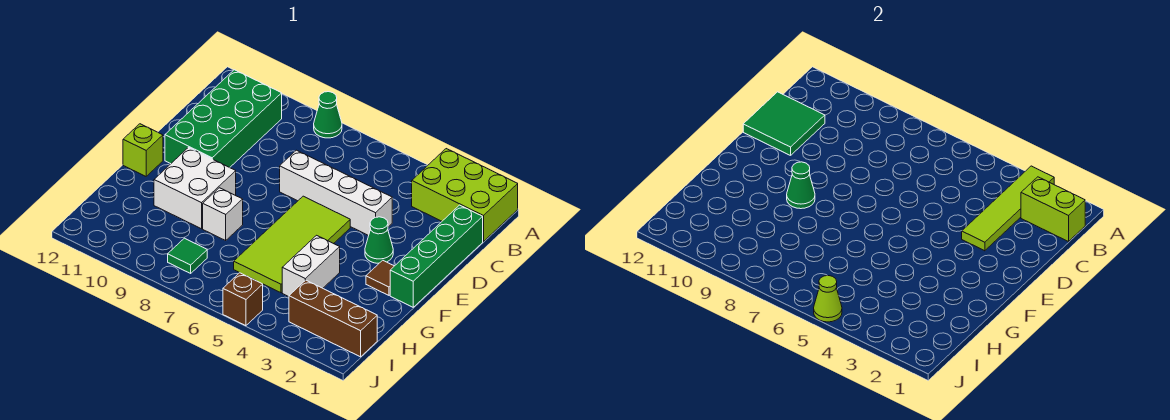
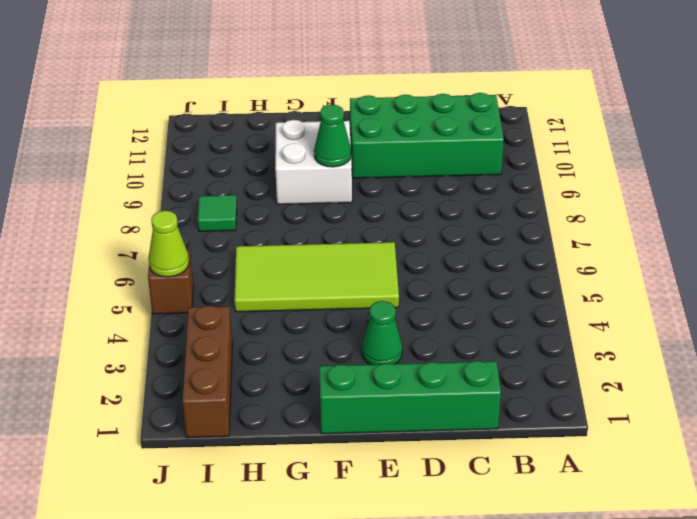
none -> lime brick A1:B3 level 1
none -> green cone A8 level 1
none -> white brick D4:D7 level 1

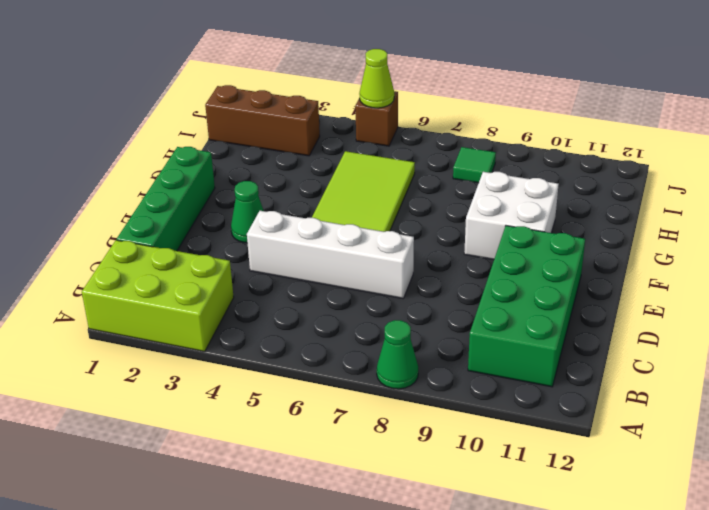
none -> brown tile F2 level 1
none -> lime brick F12 level 1
none -> white brick G4:H4 level 1

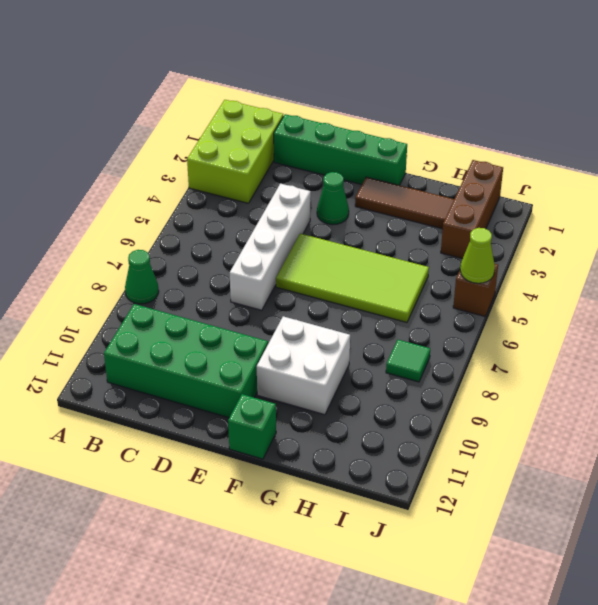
brown tile F2:H2 level 1 -> brown tile F2 level 1
green brick F12 level 1 -> lime brick F12 level 1
none -> white brick G4:H4 level 1
none -> white brick G8 level 1
none -> lime tile A3:D3 level 2

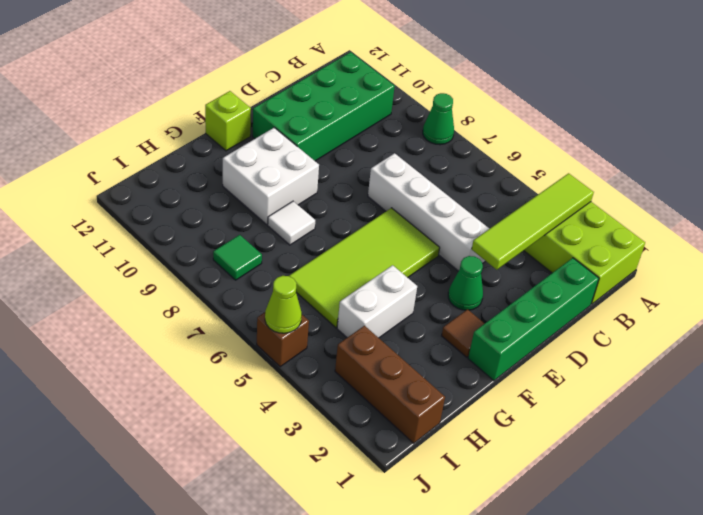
white tile G8 level 1 -> white brick G8 level 1
none -> lime brick B1:B2 level 2
none -> green tile C11:D12 level 2
none -> green cone F9 level 2

